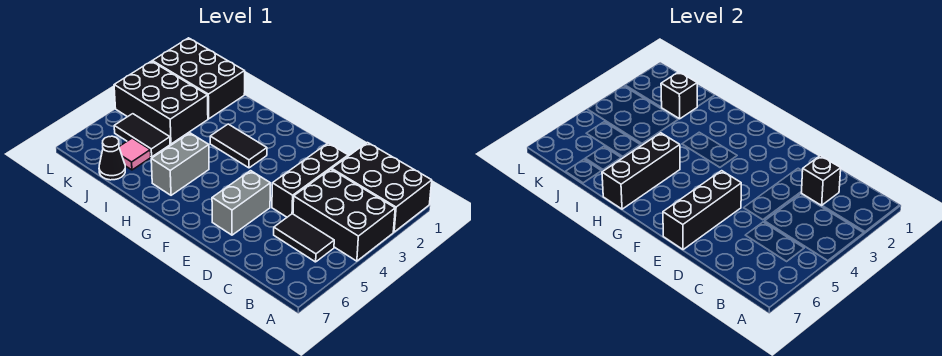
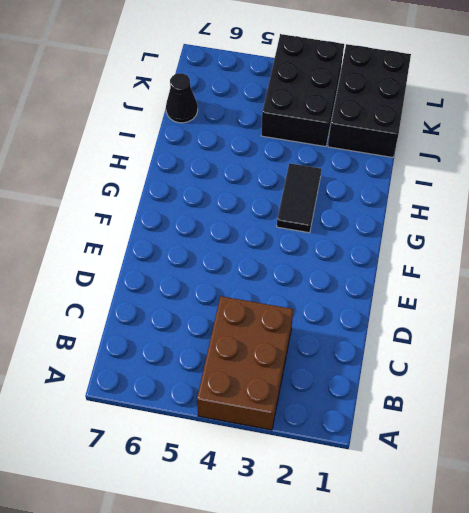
brown brick A3:C4 level 1 -> black brick A3:C4 level 1
none -> black brick A1:C2 level 1
none -> black tile B5:C5 level 1
none -> black brick D2:D4 level 1

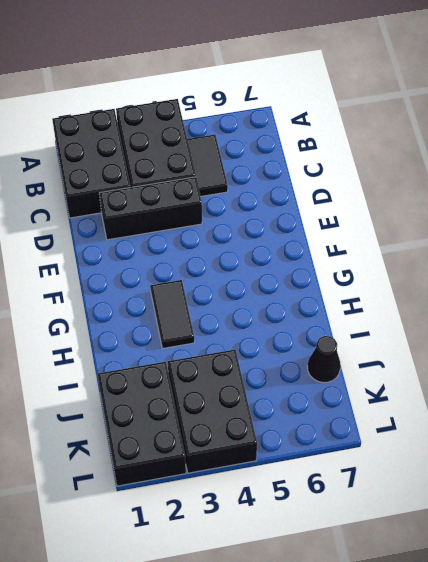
none -> grey brick E5:E6 level 1
none -> grey brick H5:H6 level 1
none -> black tile J5:K5 level 1

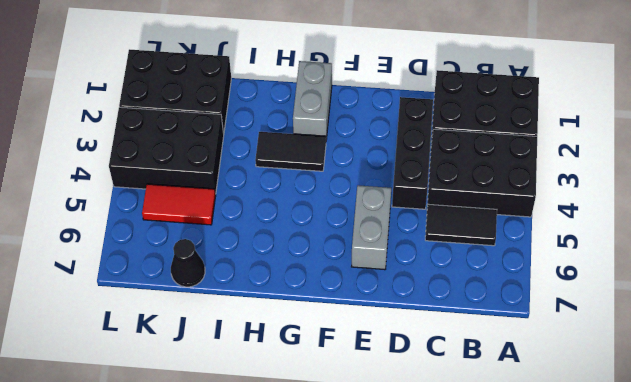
grey brick G1:G2 level 1 -> grey brick H5:H6 level 1
red tile J5:K5 level 1 -> black tile J5:K5 level 1
none -> pink tile J6 level 1
none -> black brick C2 level 2
none -> black brick E5:E7 level 2

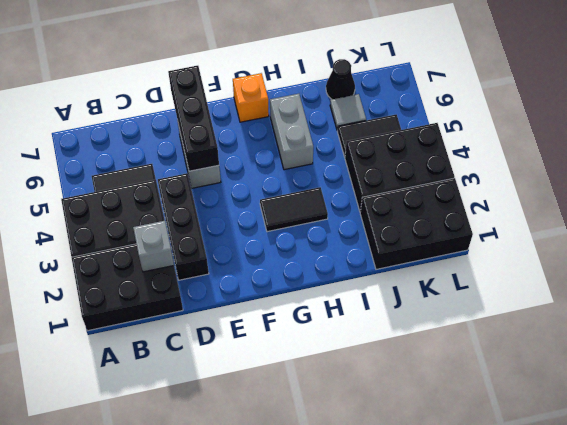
grey brick C2 level 2 -> black brick C2 level 2
orange brick G7 level 1 -> none
grey tile J6 level 1 -> pink tile J6 level 1
none -> black brick H5:H7 level 2
none -> black brick J2 level 2

